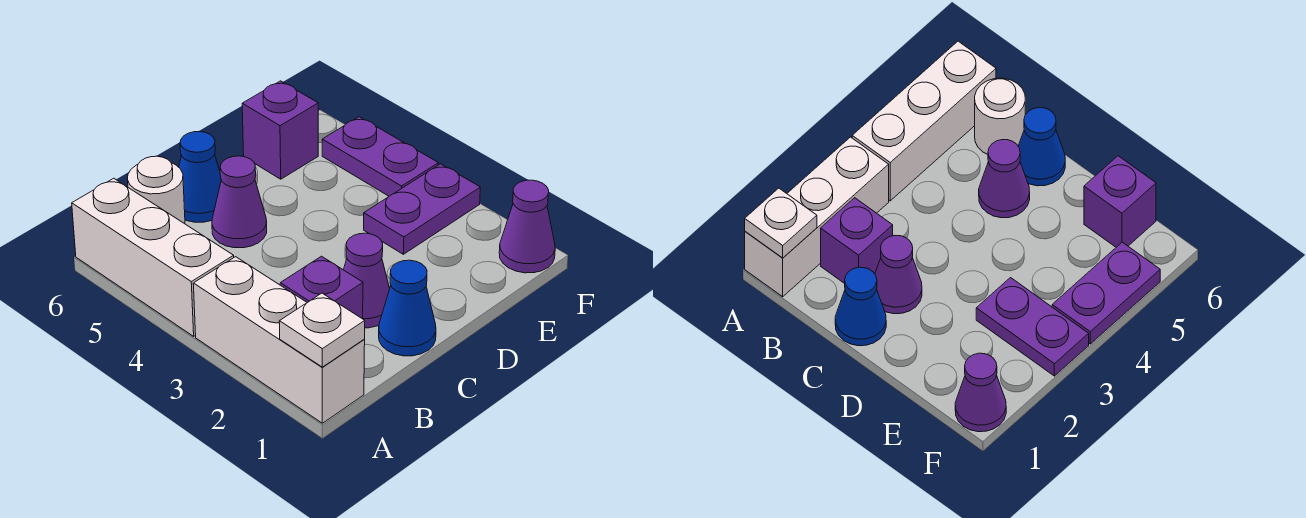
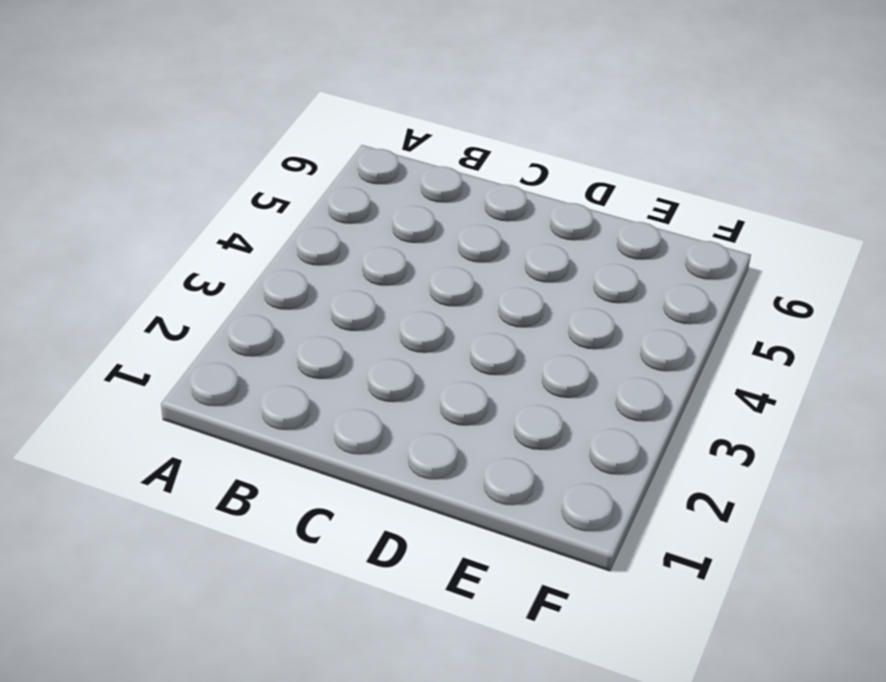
none -> white brick A1:A3 level 1
none -> white brick A4:A6 level 1
none -> purple brick B2 level 1

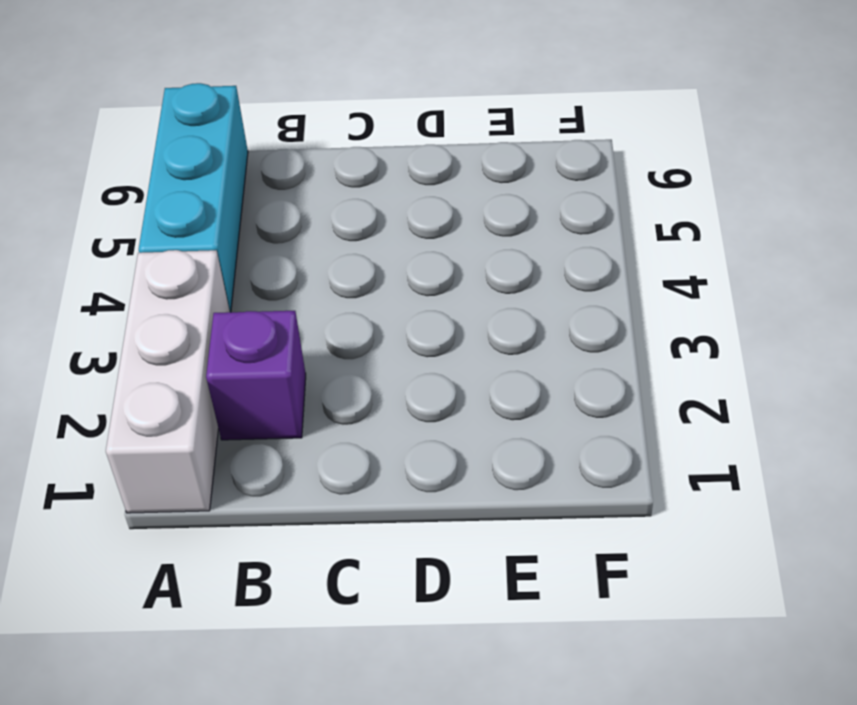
cyan brick A4:A6 level 1 -> white brick A4:A6 level 1
none -> white round brick B6 level 1
none -> blue cone C1 level 1
none -> purple cone C2 level 1

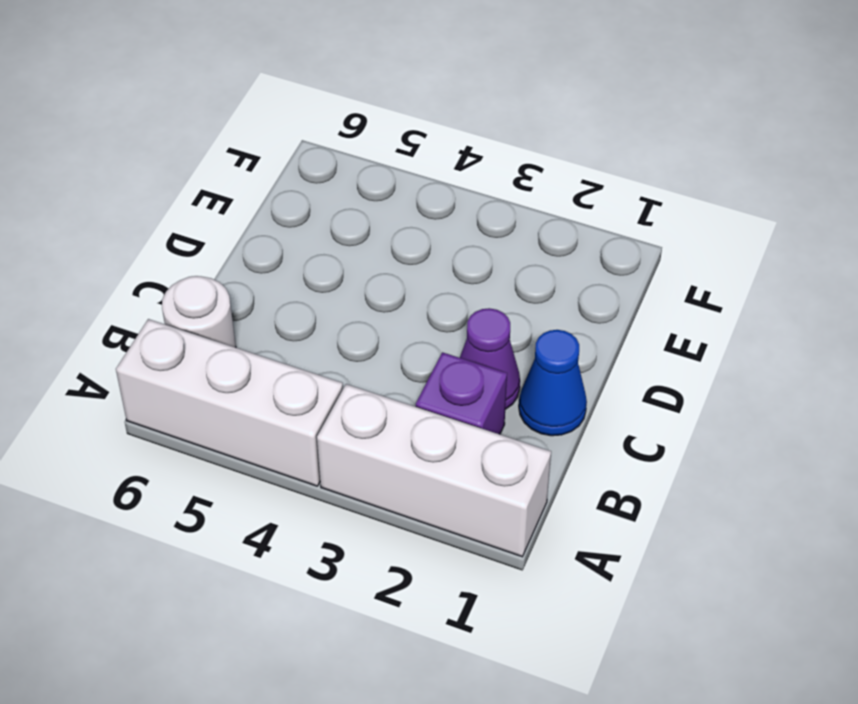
none -> purple cone C5 level 1
none -> blue cone C6 level 1
none -> purple plate E3:F3 level 1

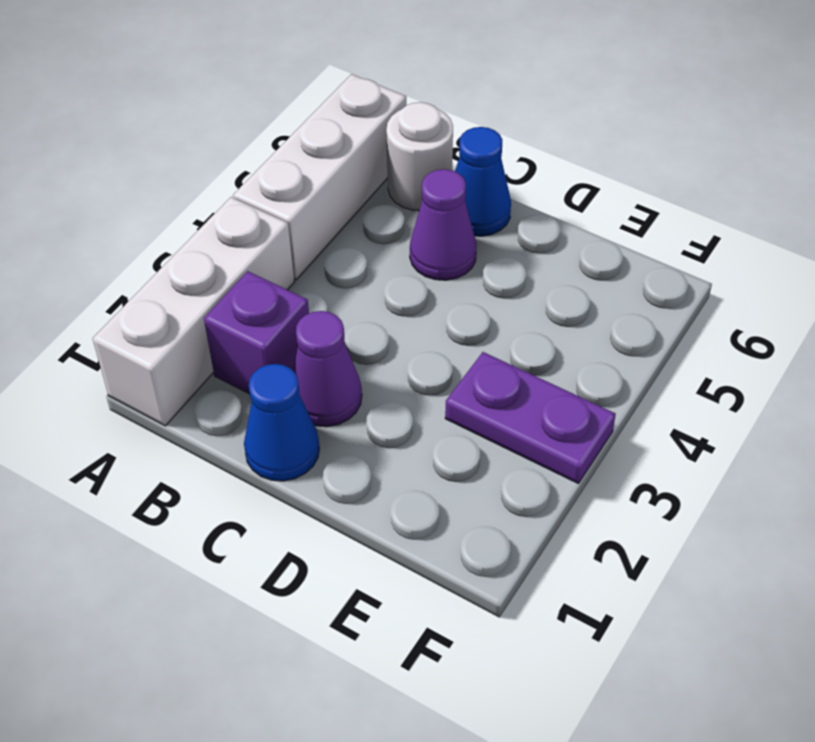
none -> purple brick E6 level 1
none -> purple cone F1 level 1
none -> purple plate F4:F5 level 1

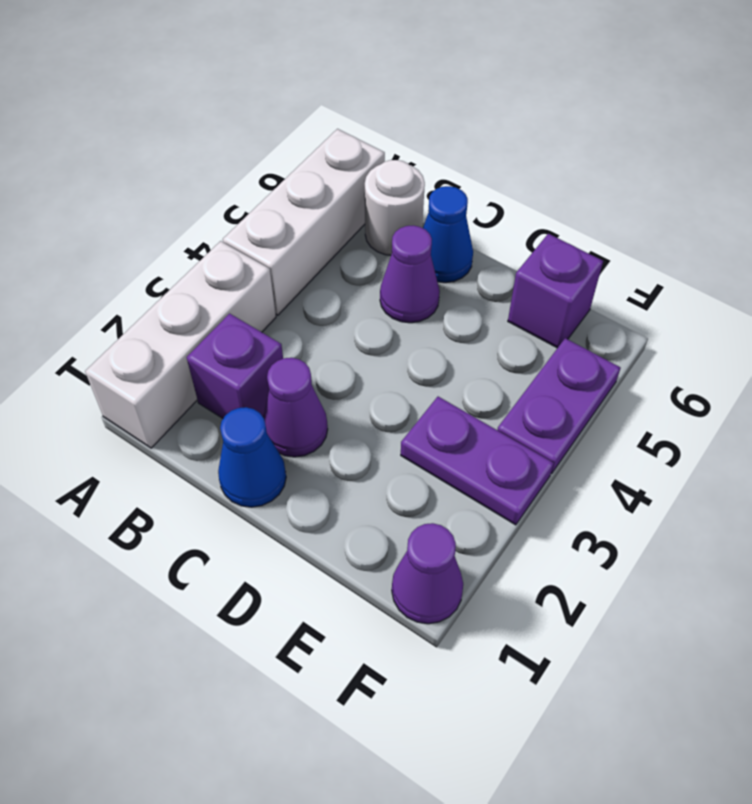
none -> white plate A1 level 2

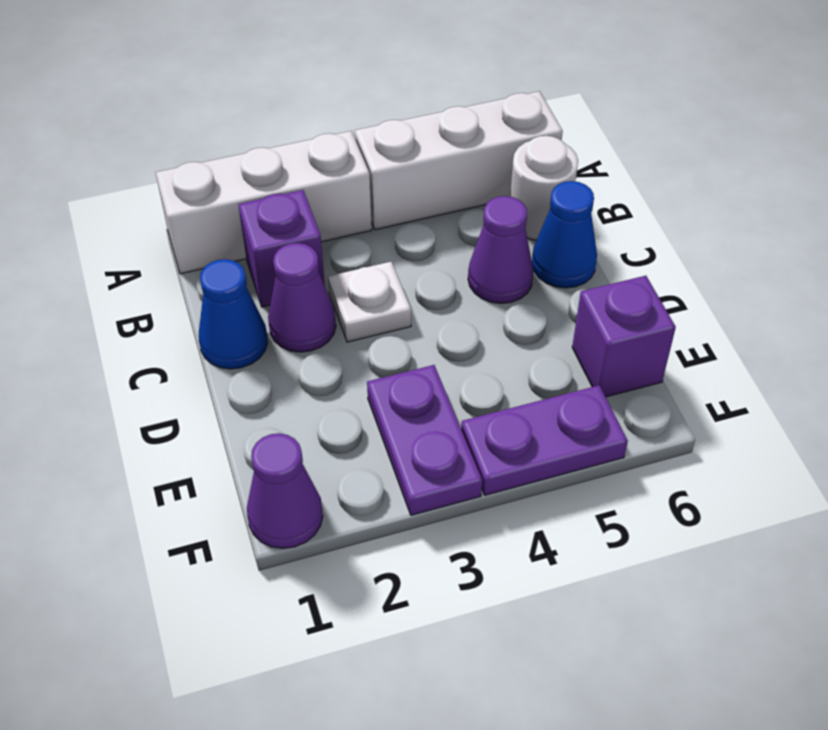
white plate C3 level 1 -> white plate A1 level 2

